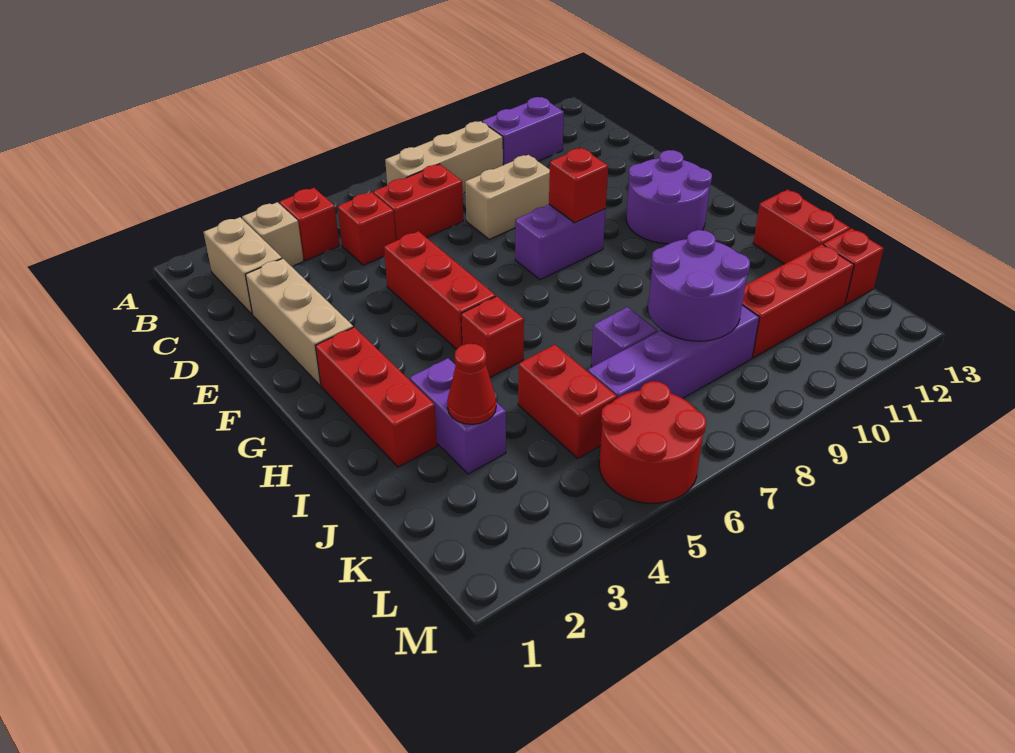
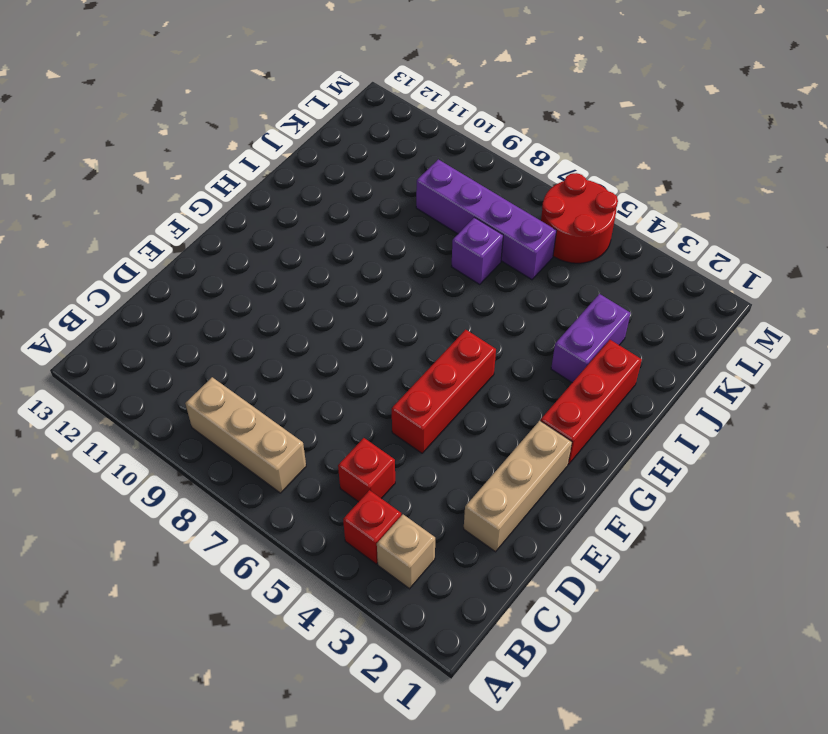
none -> tan brick B2:C2 level 1
none -> purple brick B10:B11 level 1
none -> red brick C6:C7 level 1

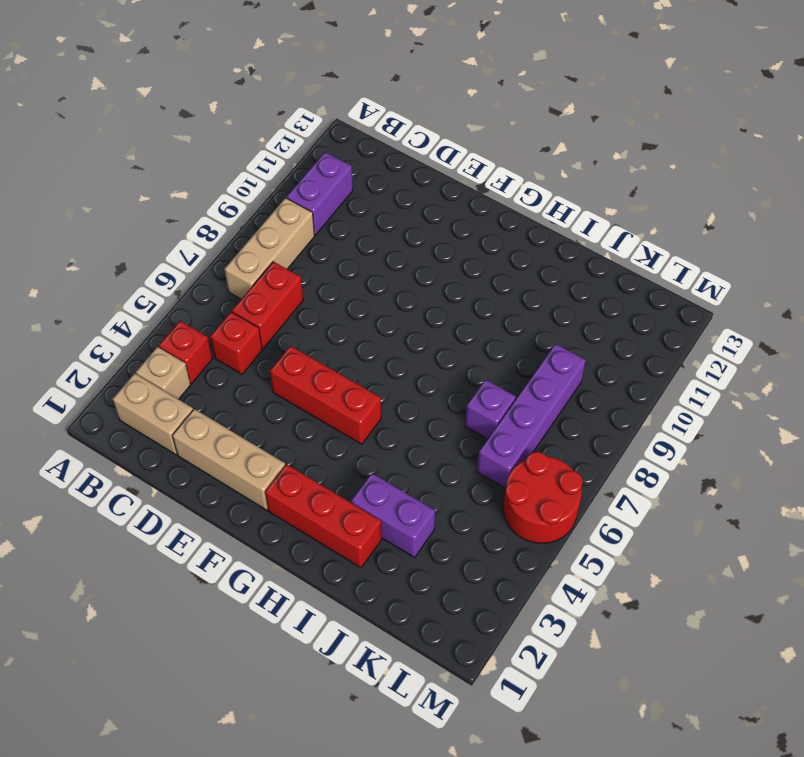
none -> tan brick D8:D9 level 1
none -> purple brick F8:F9 level 1
none -> purple round brick F11:G12 level 1

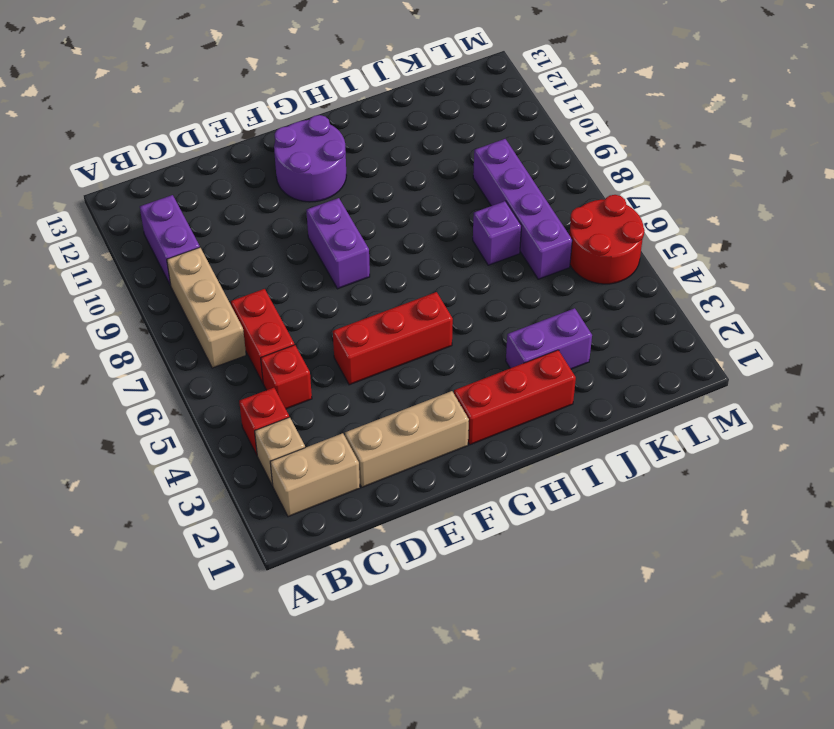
none -> tan brick D8:D9 level 1
none -> red brick H5 level 1
none -> red brick I13:J13 level 1

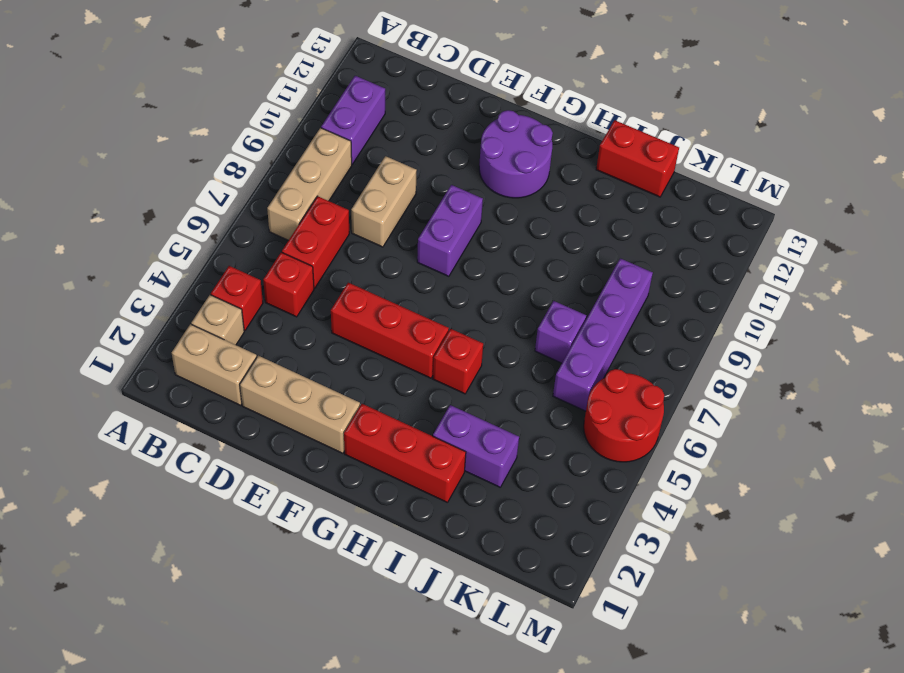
none -> red brick J5:K5 level 1
none -> red brick K10:K12 level 1
none -> red brick K13 level 1

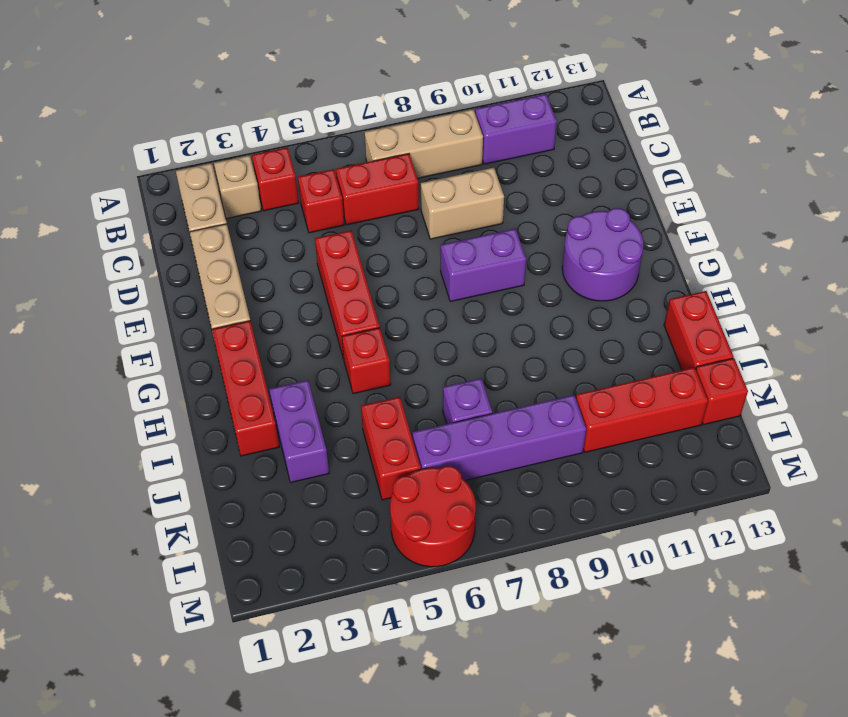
none -> red brick F9 level 2
none -> red cone J3 level 2
none -> purple round brick J8:K9 level 2

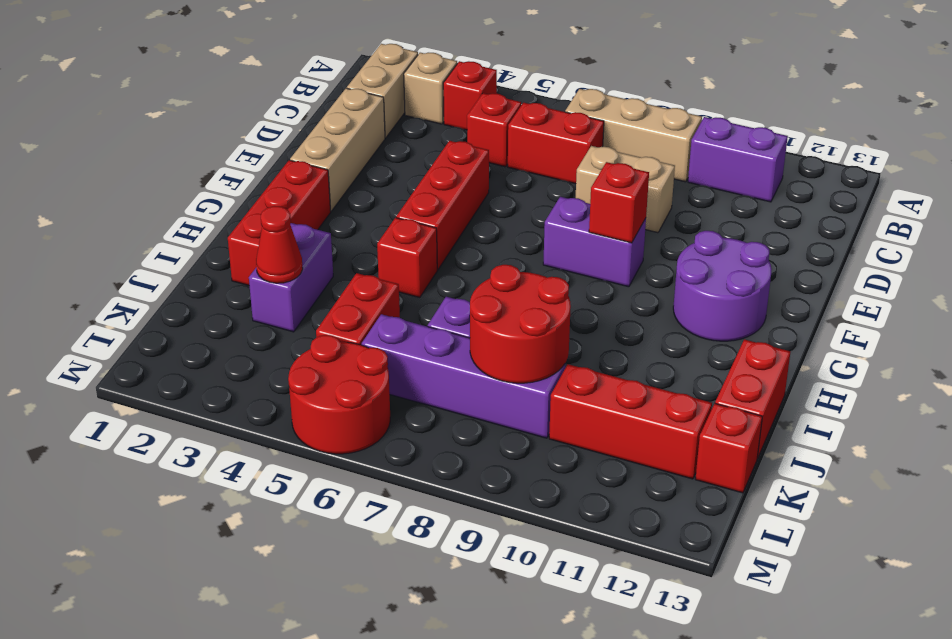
red round brick J8:K9 level 2 -> purple round brick J8:K9 level 2

